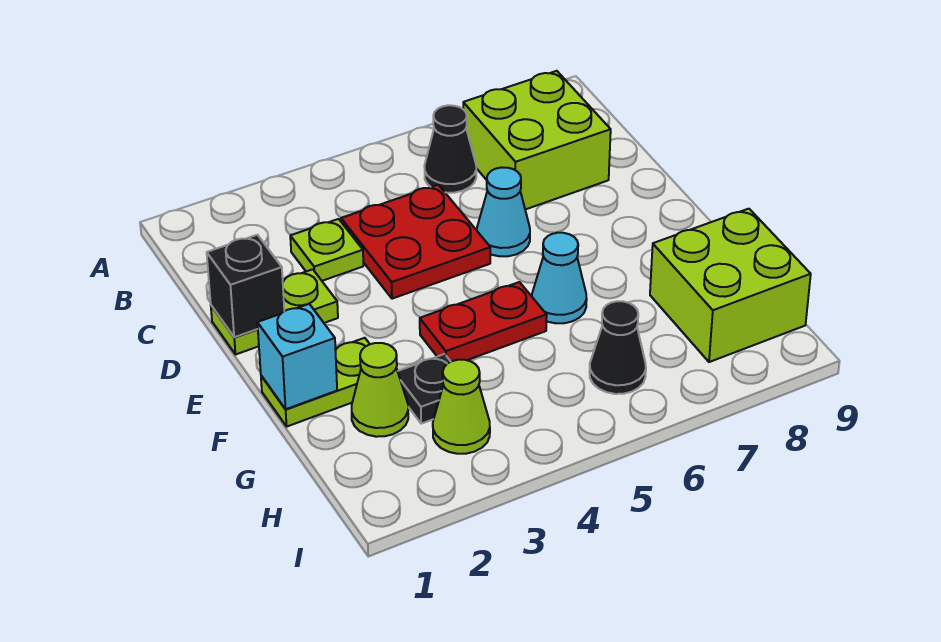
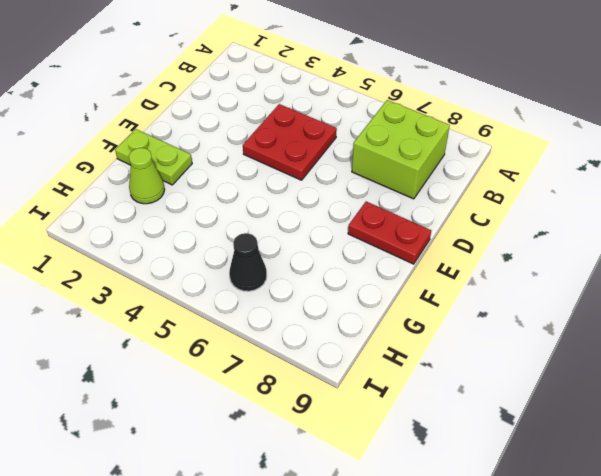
red plate E8:E9 level 1 -> red plate F4:F5 level 1
none -> black cone B6 level 1
none -> lime plate C3 level 1
none -> lime plate D1:D2 level 1

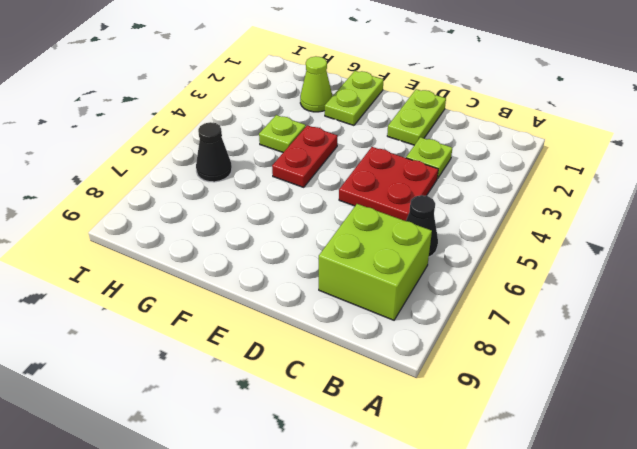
lime plate G4 level 1 -> none
none -> cyan cone D6 level 1
none -> cyan cone F6 level 1
none -> black plate G3 level 1

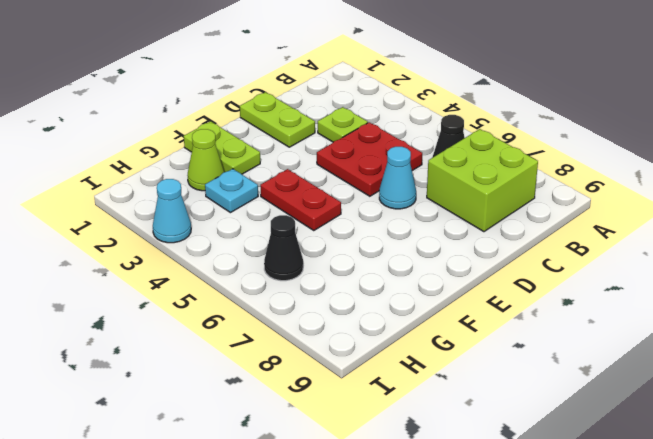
cyan plate G3 level 1 -> black plate G3 level 1
cyan cone I3 level 1 -> cyan cone F6 level 1
none -> lime brick G8:H9 level 1
none -> lime cone H3 level 1
none -> black brick D1 level 2

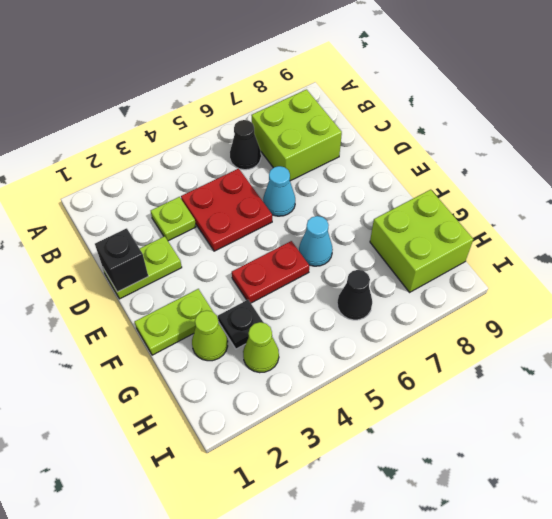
none -> cyan brick F1 level 2

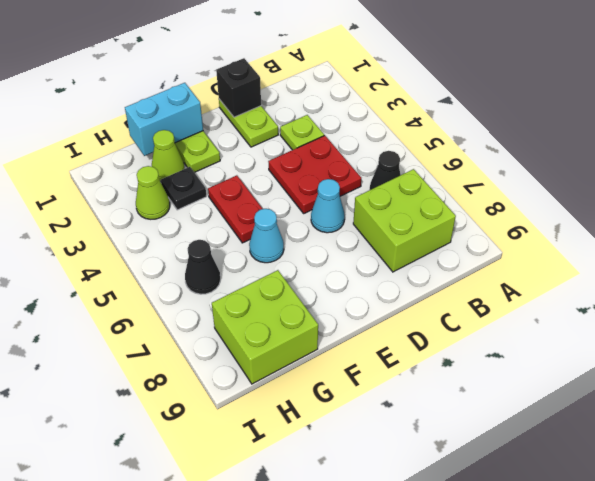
cyan brick F1:G1 level 2 -> cyan brick F1 level 2

